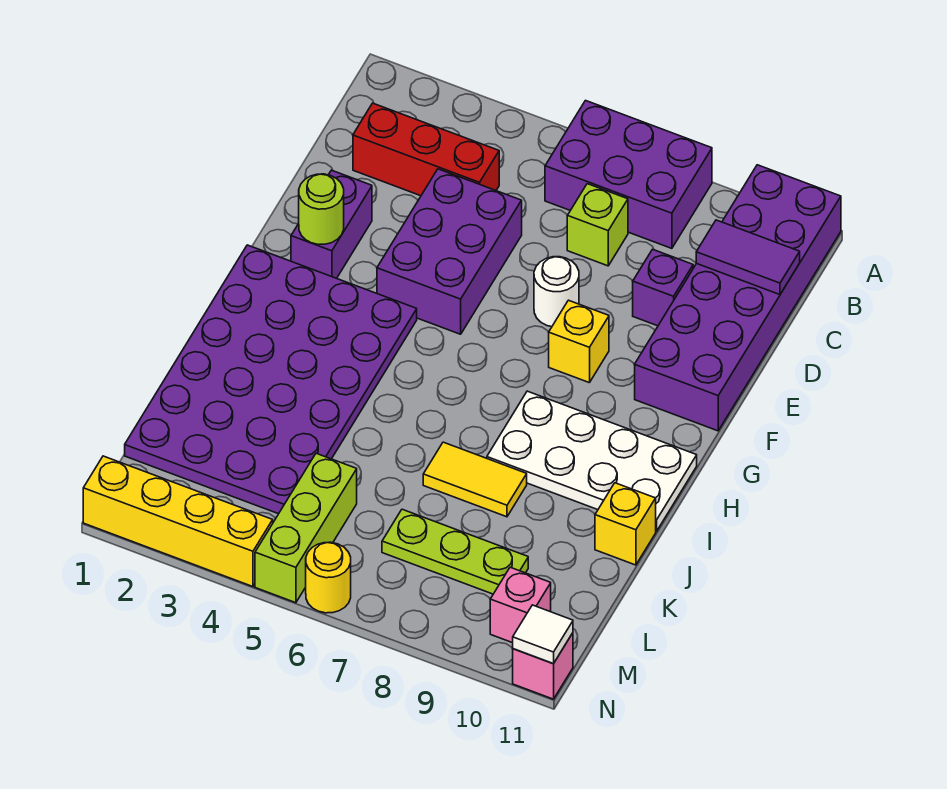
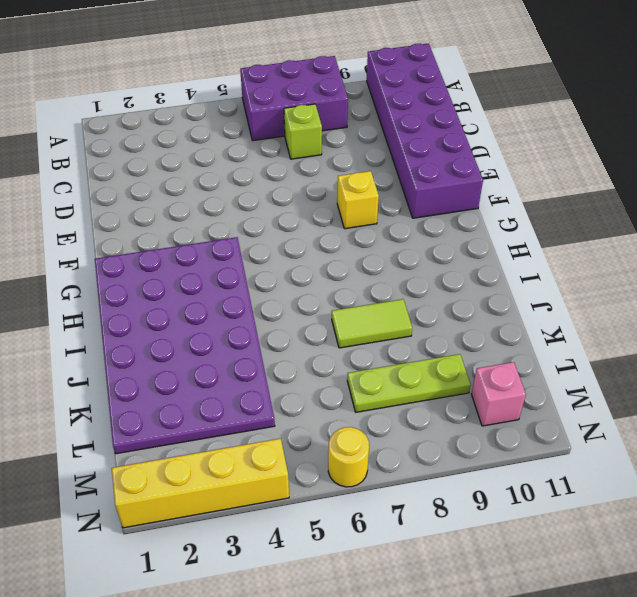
lime tile J7:J8 level 1 -> yellow tile J7:J8 level 1
none -> red brick C2:C4 level 1
none -> purple brick D4:F5 level 1
none -> purple brick D9 level 1

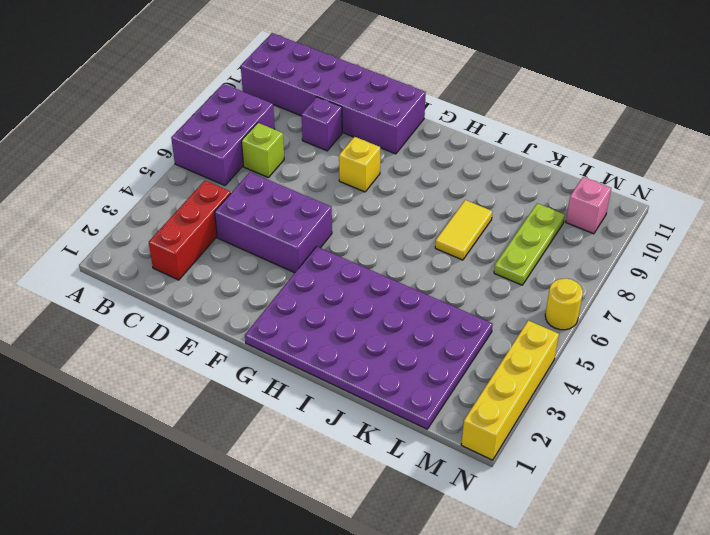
none -> purple brick E2:F2 level 1
none -> white round brick E7 level 1
none -> white plate H8:I11 level 1

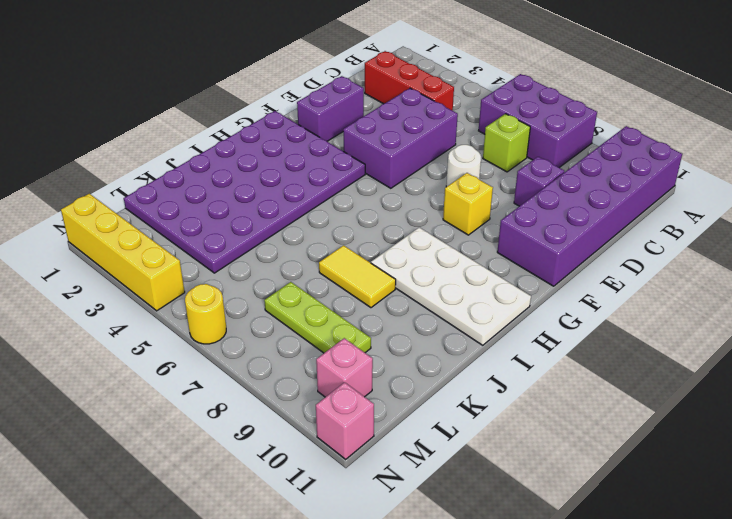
none -> yellow brick J11 level 1
none -> lime brick L5:N5 level 1
none -> purple tile C10:C11 level 2

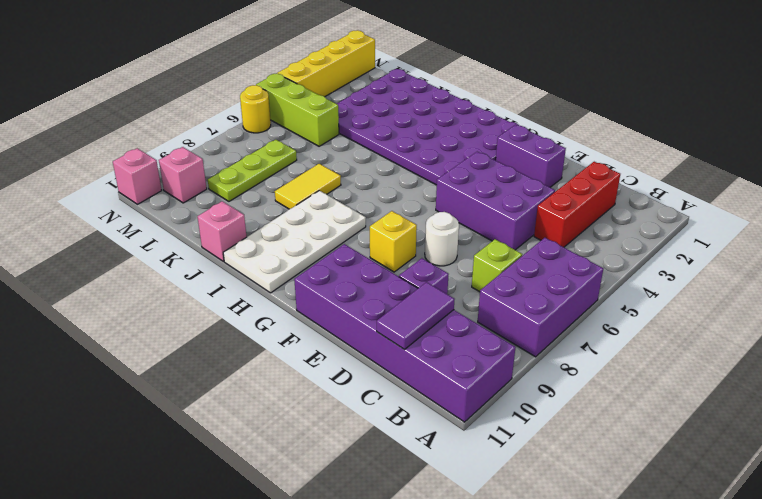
pink brick J11 level 1 -> yellow brick J11 level 1
none -> lime round brick F2 level 2
none -> white tile N11 level 2

